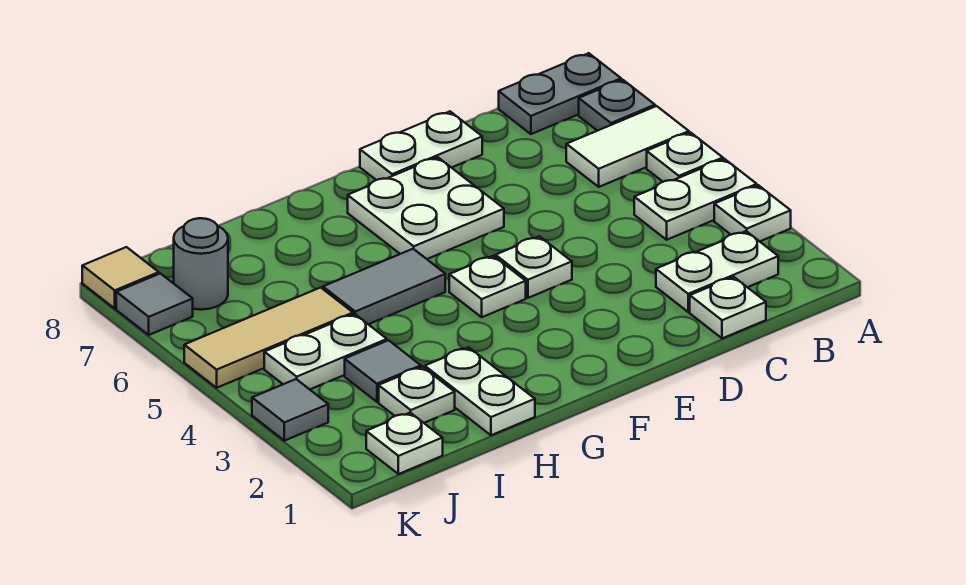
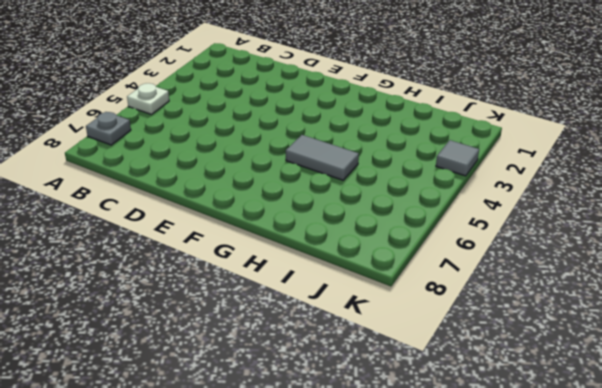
none -> white plate A3 level 1
none -> white plate A4:B4 level 1
none -> white tile A6:B6 level 1

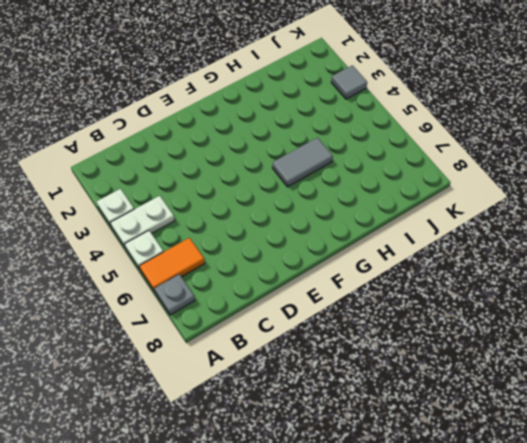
orange tile A6:B6 level 1 -> white tile A6:B6 level 1
none -> grey plate A8:B8 level 1
none -> white plate B2:C2 level 1
none -> white plate C1 level 1

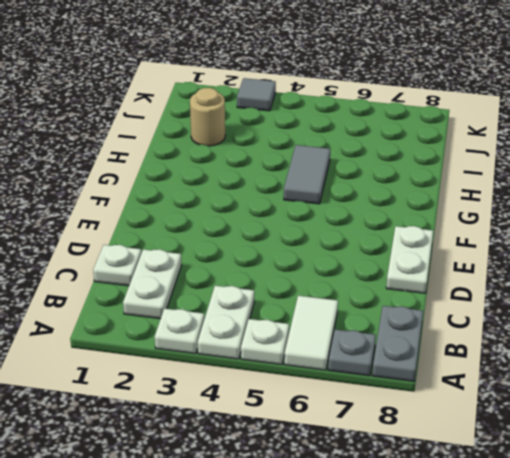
tan round brick I2 level 1 -> white plate I2 level 1
none -> white plate E4 level 1
none -> white plate E6:F7 level 1
none -> white plate F4 level 1

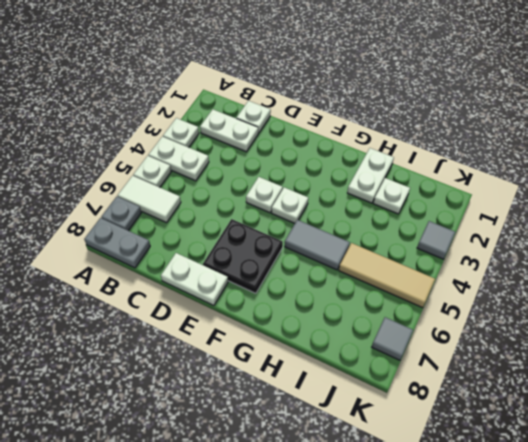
black plate E6:F7 level 1 -> white plate E6:F7 level 1
none -> grey tile I3 level 1
none -> white plate I4:J4 level 1
none -> white plate J1 level 1

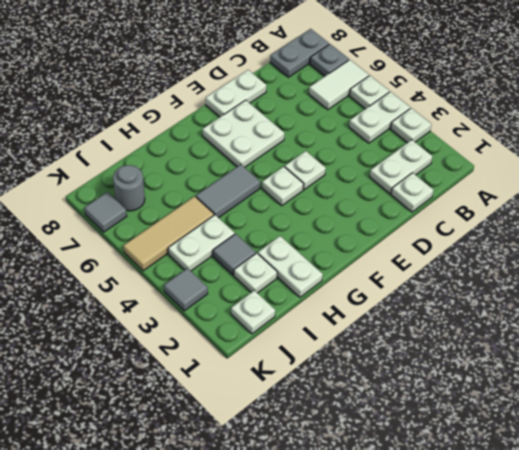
none -> tan tile K8 level 1

